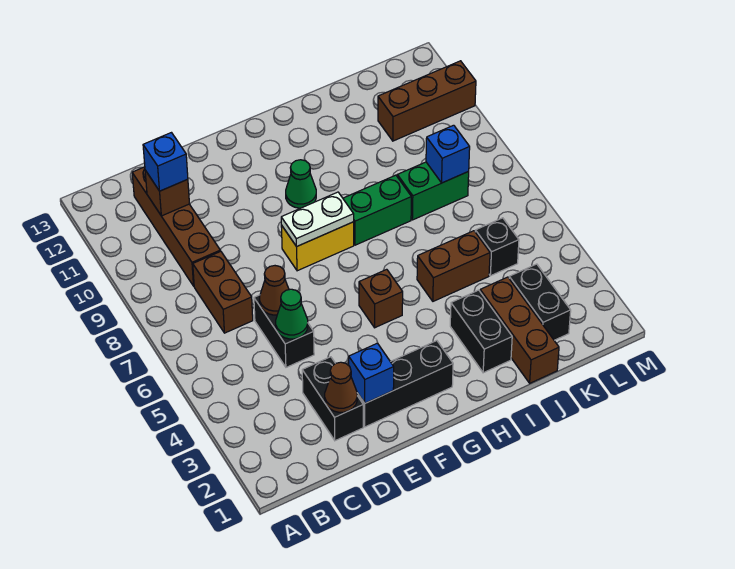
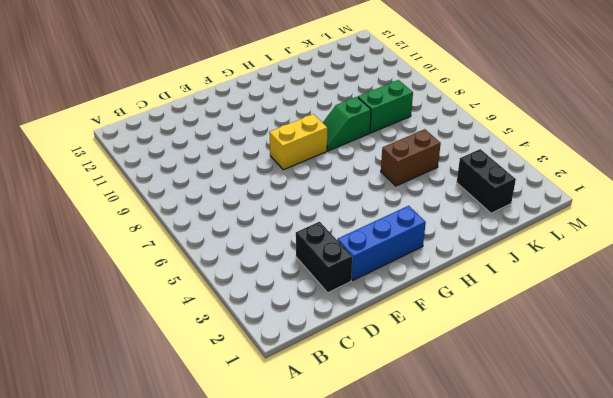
blue brick E2:G2 level 1 -> black brick E2:G2 level 1
green slope H8:I8 level 1 top I -> green brick H8:I8 level 1
none -> brown brick C7:C8 level 1
none -> brown brick C9:C12 level 1
none -> black brick D5:D6 level 1

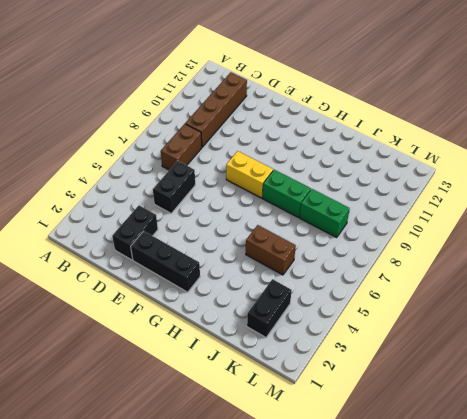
none -> brown brick G5 level 1
none -> green cone G10 level 1
none -> black brick I2:I3 level 1

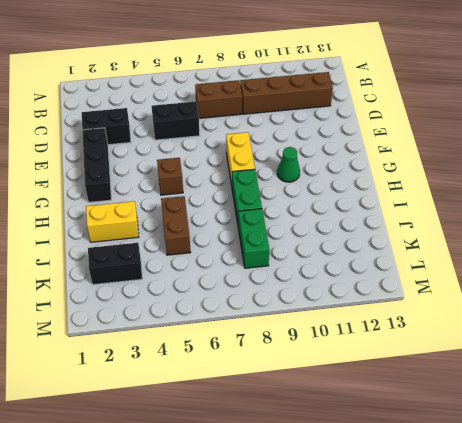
yellow brick I2:I3 level 1 -> black brick I2:I3 level 1
none -> brown brick J1:J3 level 1
none -> black brick K5 level 1
none -> brown brick K11:M11 level 1

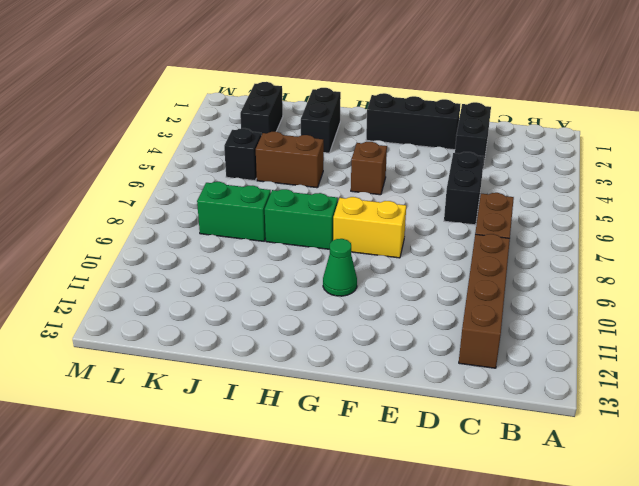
none -> brown brick J1:J3 level 1
none -> brown brick K11:M11 level 1
none -> brown brick C11 level 2

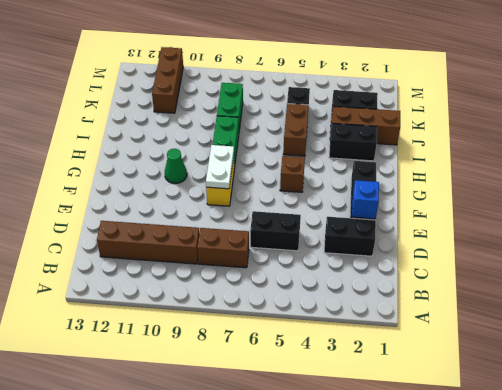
none -> brown brick C11 level 2
none -> brown cone D2 level 2
none -> green cone D5 level 2

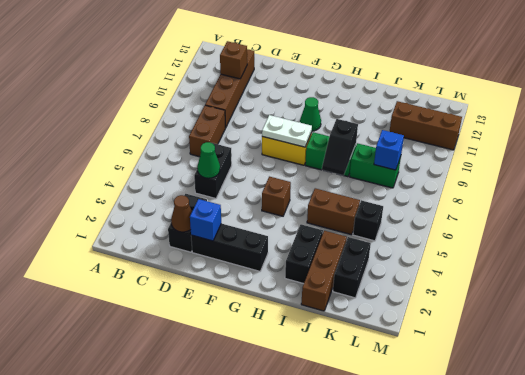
black slope I7:I8 level 2 top 8 -> none
none -> brown cone D6 level 2
none -> blue brick C11 level 3

